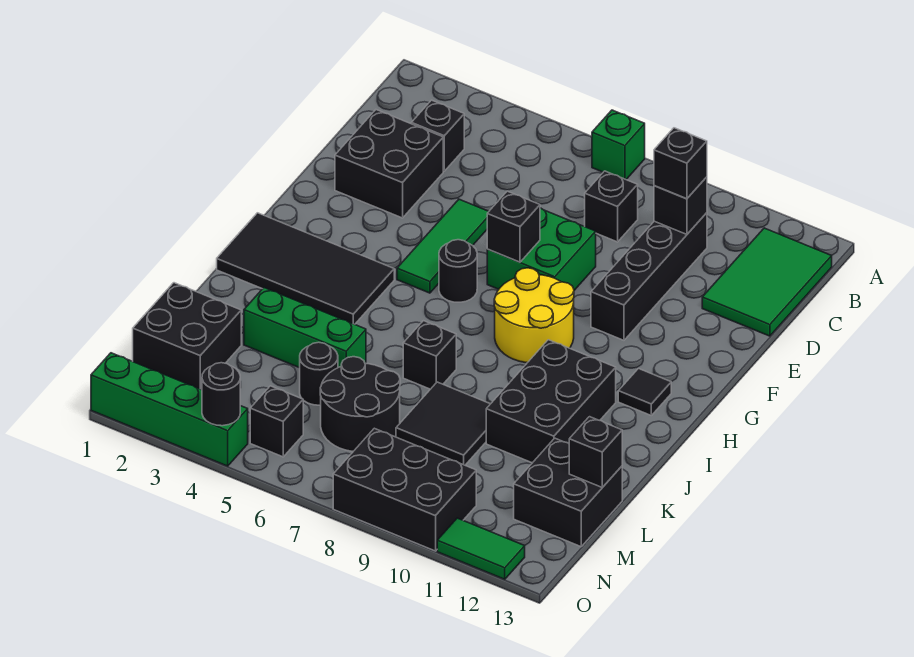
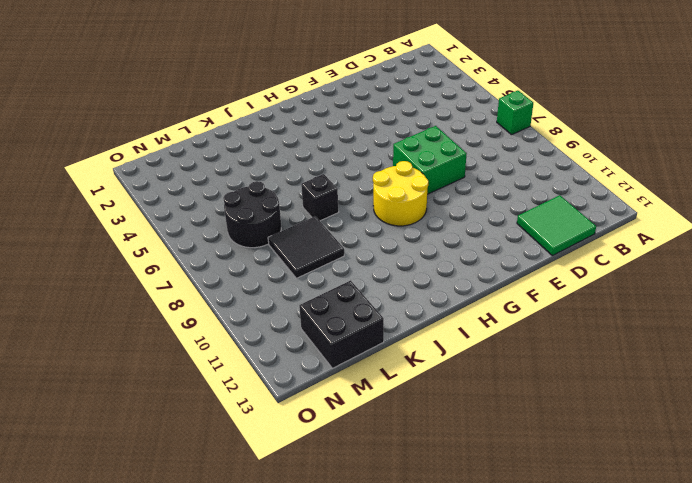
green tile C12:D13 level 1 -> green tile B12:D13 level 1
none -> black brick C3 level 1
none -> black brick C8 level 1
none -> black brick C10:F10 level 1

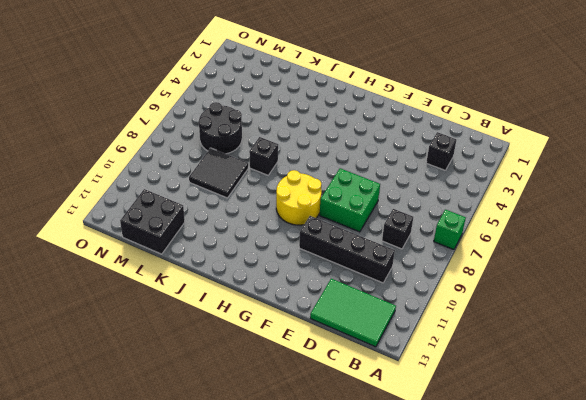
none -> black brick D2:E3 level 1
none -> green tile E5:G5 level 1
none -> black round brick G6 level 1

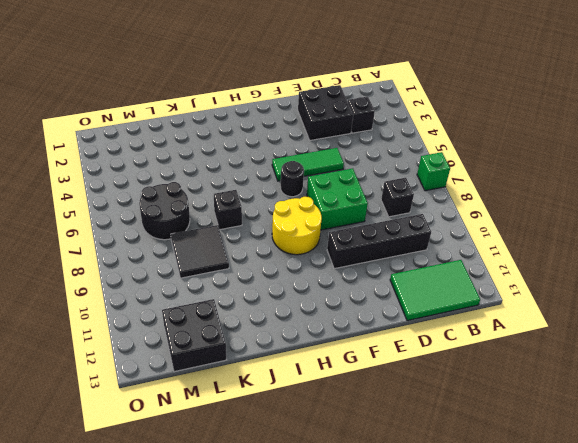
none -> black tile H1:I4 level 1
none -> black tile H12 level 1
none -> black brick I10:K11 level 1

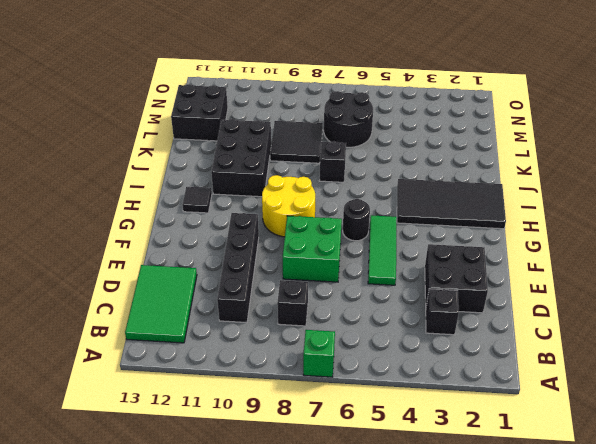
none -> green brick K3:K5 level 1
none -> black brick L1:M2 level 1
none -> black round brick L5 level 1

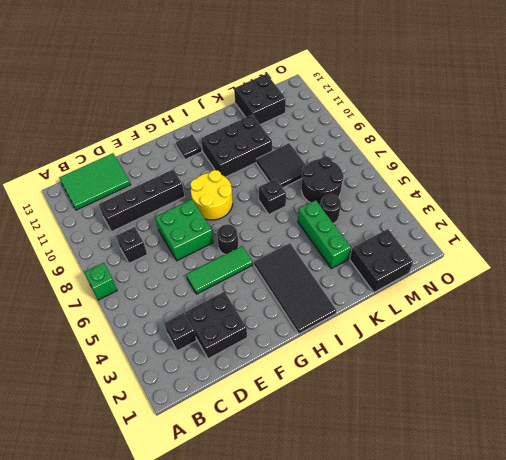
none -> black brick N5 level 1
none -> black brick N8:O10 level 1
none -> green brick O1:O4 level 1

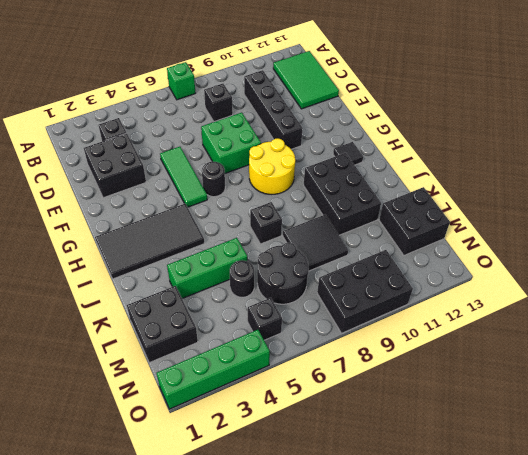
none -> green tile O11:O12 level 1
none -> black brick C10 level 2
none -> black brick F7 level 2

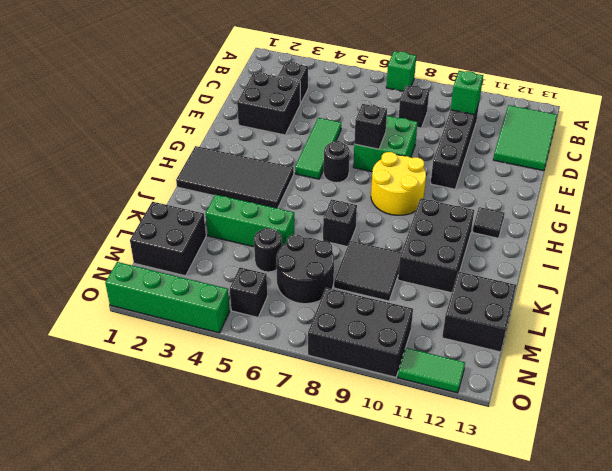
green brick C10 level 2 -> black brick C10 level 2
none -> black brick L13 level 2
none -> black round brick O4 level 2
none -> black brick C10 level 3

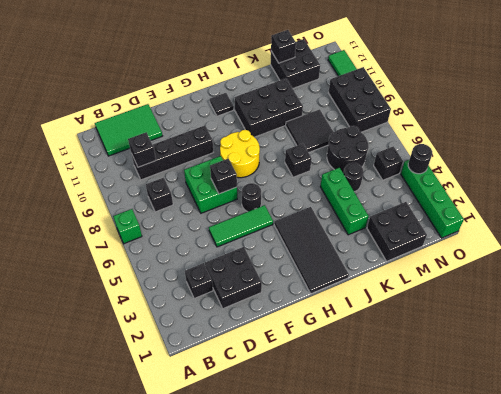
none -> black brick C10 level 3

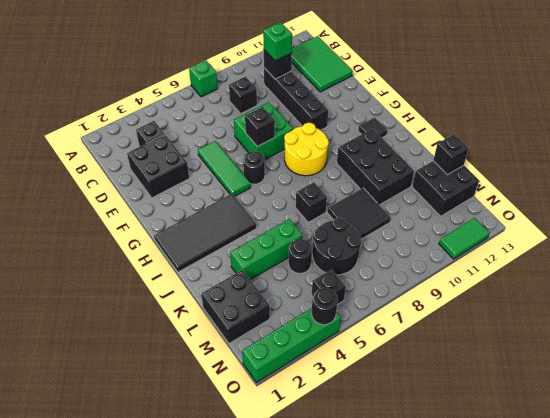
green brick C10 level 3 -> black brick C10 level 3
none -> black brick N8:O10 level 1

